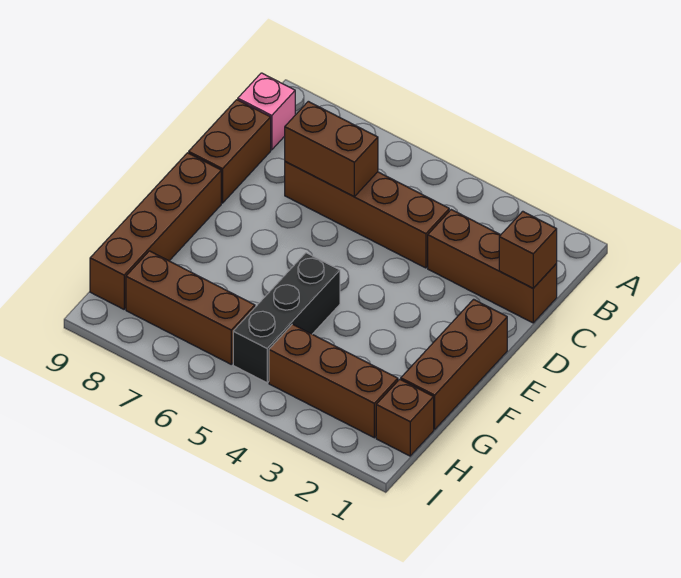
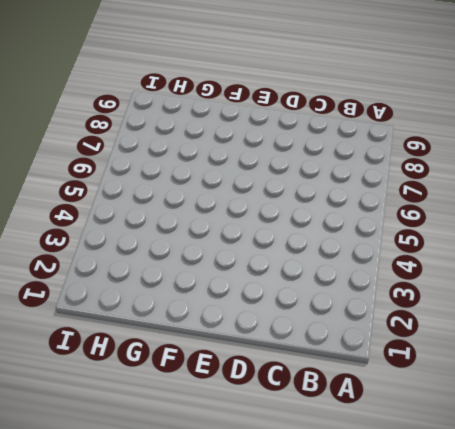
none -> pink brick B9 level 1
none -> brown brick C1:C3 level 1
none -> brown brick C4:C7 level 1

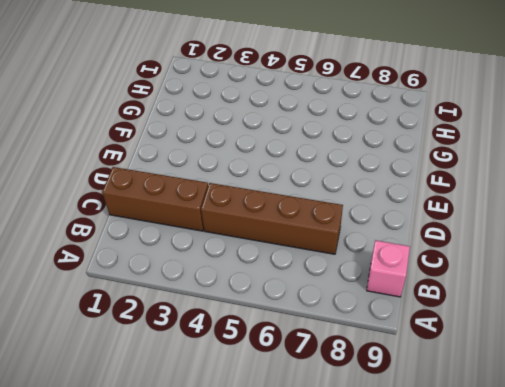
none -> brown brick C9:D9 level 1
none -> brown brick E1:G1 level 1
none -> brown brick E9:H9 level 1

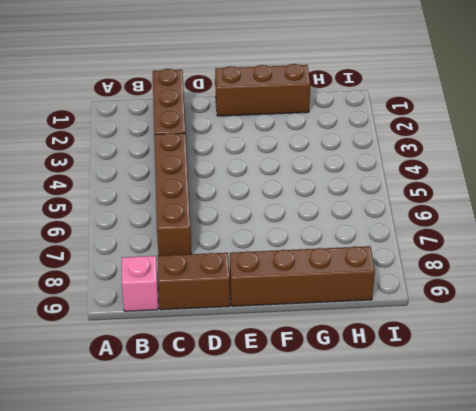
none -> black brick F5:H5 level 1
none -> brown brick H1 level 1
none -> brown brick H2:H4 level 1

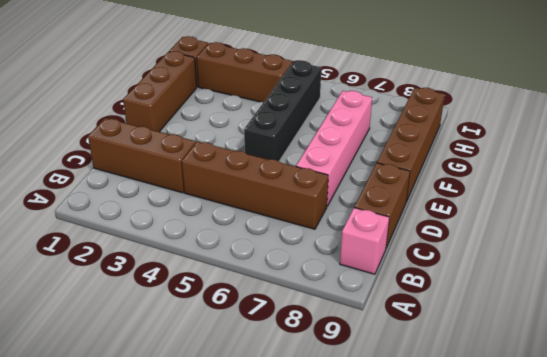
pink brick D7:G7 level 1 -> none
black brick E5:H5 level 1 -> black brick F5:H5 level 1
none -> brown brick H6:H8 level 1
none -> brown brick C1 level 2
none -> brown brick C6:C7 level 2

